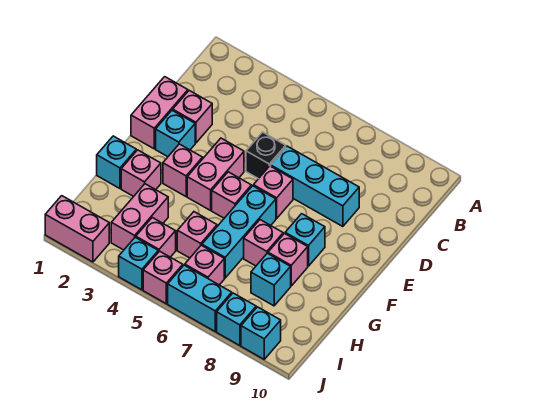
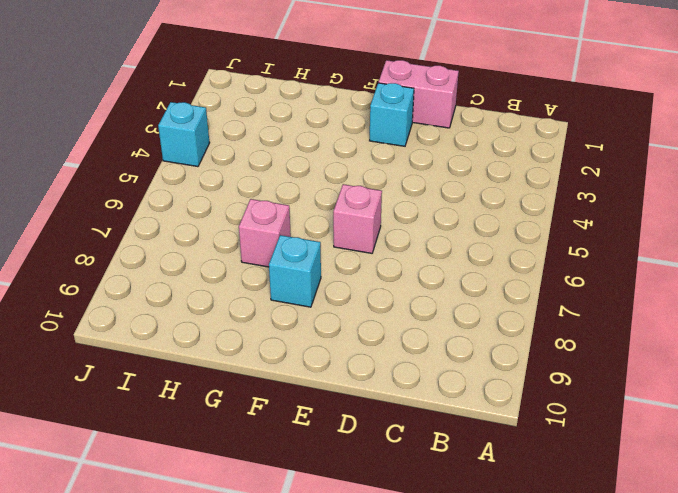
none -> pink brick D2 level 1
none -> black brick D5 level 1
none -> cyan brick D6:D8 level 1

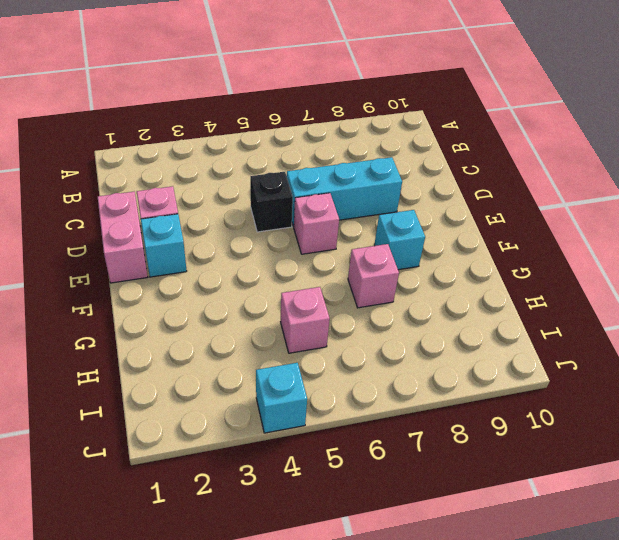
none -> pink brick E4:F4 level 1
none -> pink brick F3 level 1
none -> pink brick F5 level 1

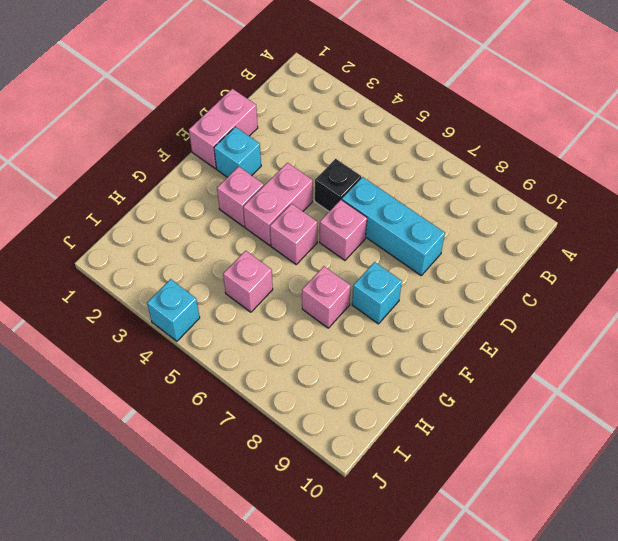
none -> pink brick D2 level 1
none -> cyan brick F6:H6 level 1
none -> cyan brick G1 level 1

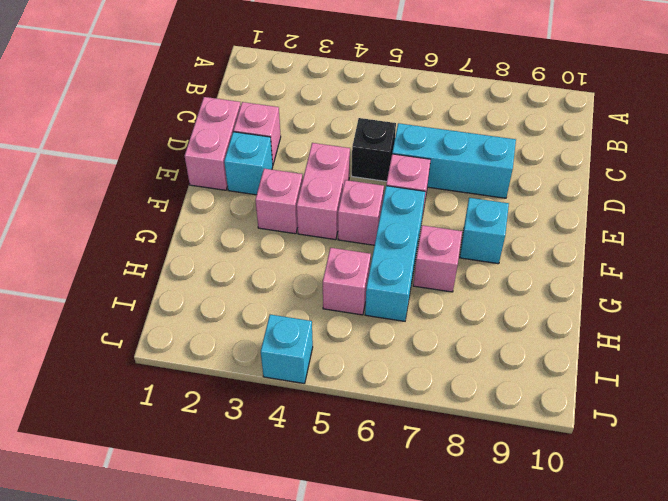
none -> cyan brick G1 level 1
none -> pink brick G2 level 1
none -> pink brick G8 level 1

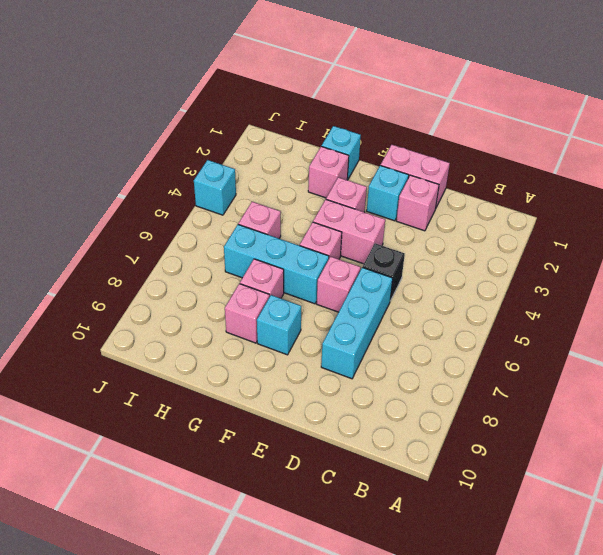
none -> pink brick H3:I3 level 1
none -> cyan brick H8 level 1
none -> pink brick I4 level 1

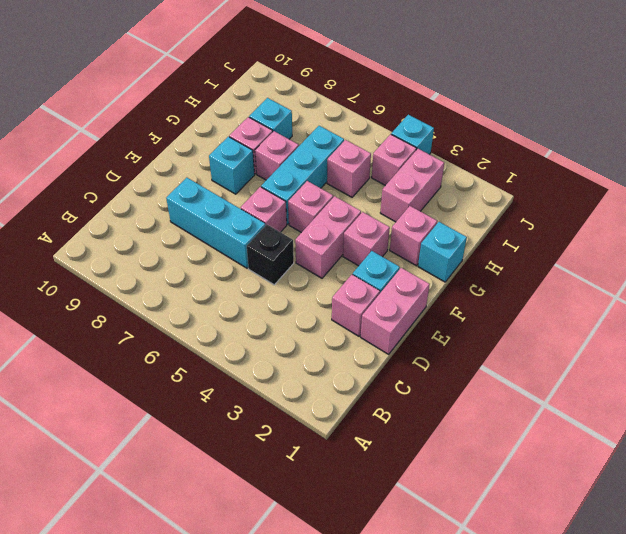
none -> pink brick I6 level 1
none -> pink brick J1:J2 level 1
none -> pink brick J5 level 1

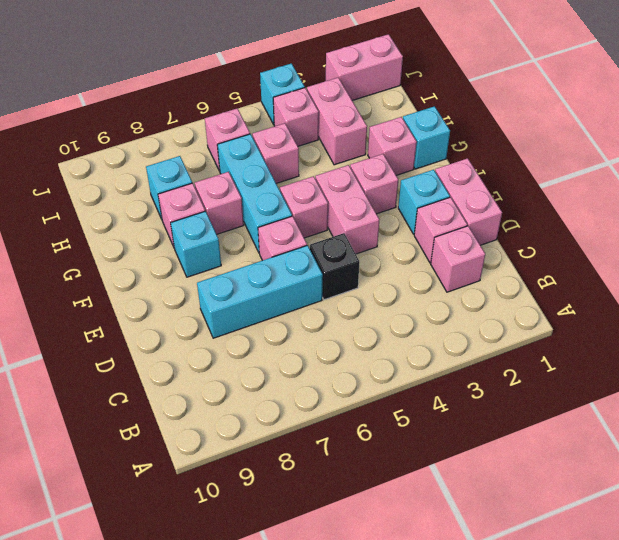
pink brick C2 level 1 -> pink brick J5 level 1
none -> cyan brick J6:J7 level 1
none -> cyan brick J8 level 1
none -> cyan brick J9 level 1

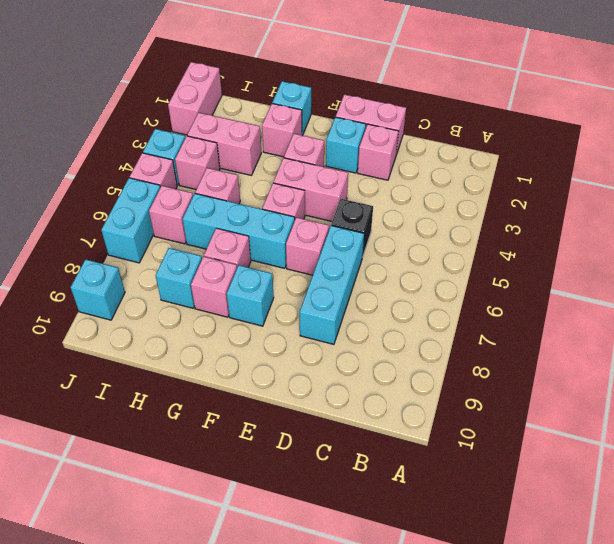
none -> cyan brick J8 level 1

